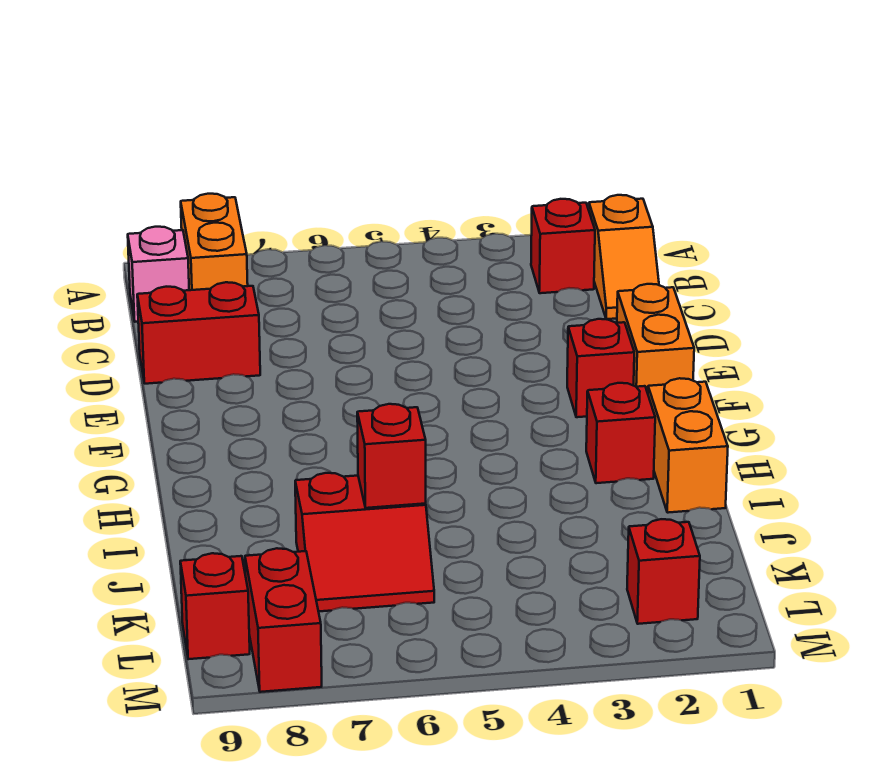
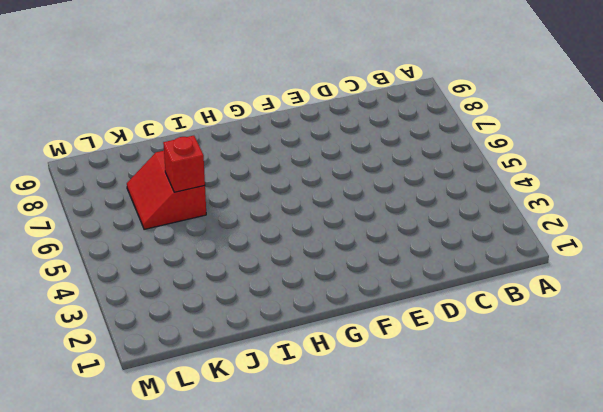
none -> orange brick A8:B8 level 1
none -> orange slope B1:C1 level 1 top B
none -> red brick B2 level 1

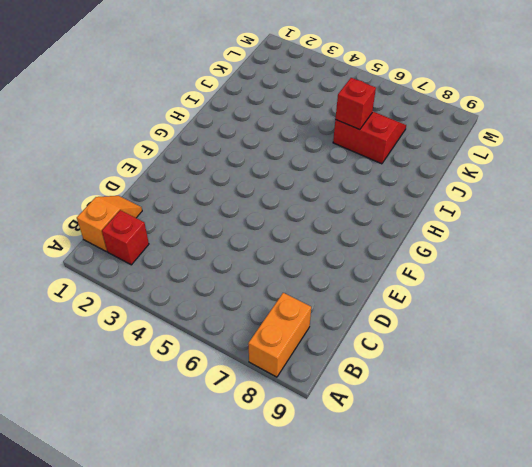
none -> pink brick B9 level 1
none -> red brick D8:D9 level 1
none -> orange brick E1:F1 level 1

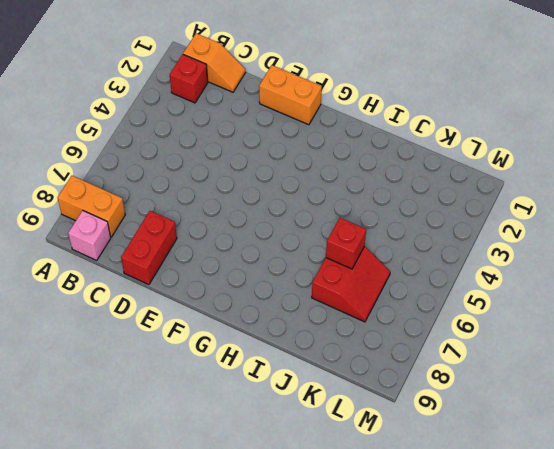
none -> red brick F2 level 1
none -> orange brick H1:I1 level 1
none -> red brick H2 level 1

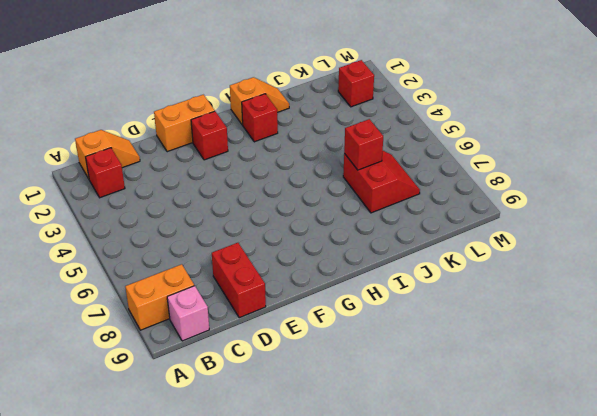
orange slope H1:I1 level 1 top H -> orange brick H1:I1 level 1
none -> red brick L8:M8 level 1
none -> red brick L9 level 1

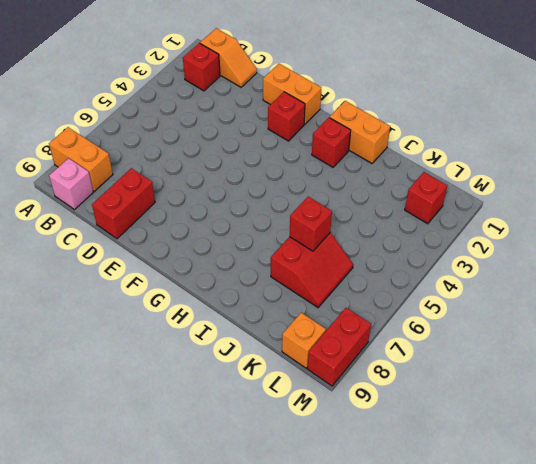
orange brick L9 level 1 -> red brick L9 level 1
red brick M8:M9 level 1 -> red brick L8:M8 level 1

